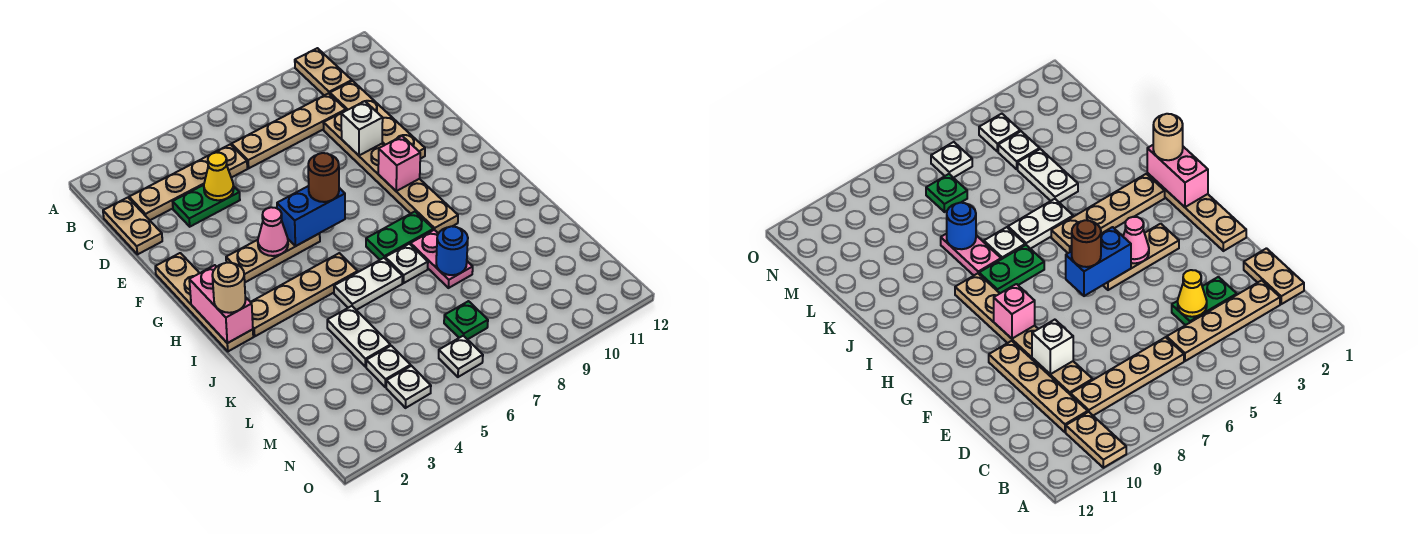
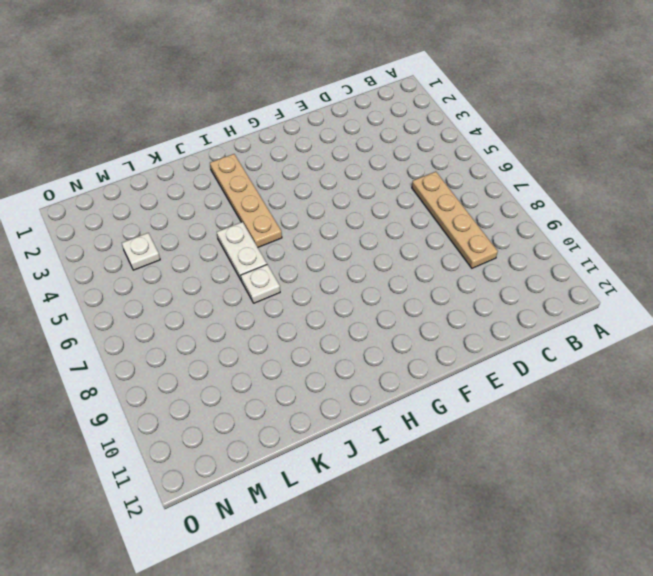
none -> tan plate A10:B10 level 1
none -> tan plate C1:D1 level 1
none -> tan plate C2:C5 level 1

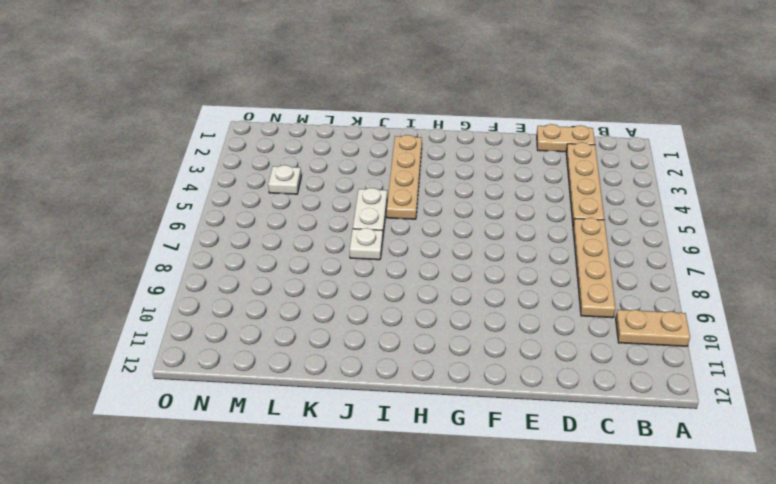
none -> tan plate C10:F10 level 1
none -> green plate D3:D4 level 1
none -> tan plate D9:I9 level 1

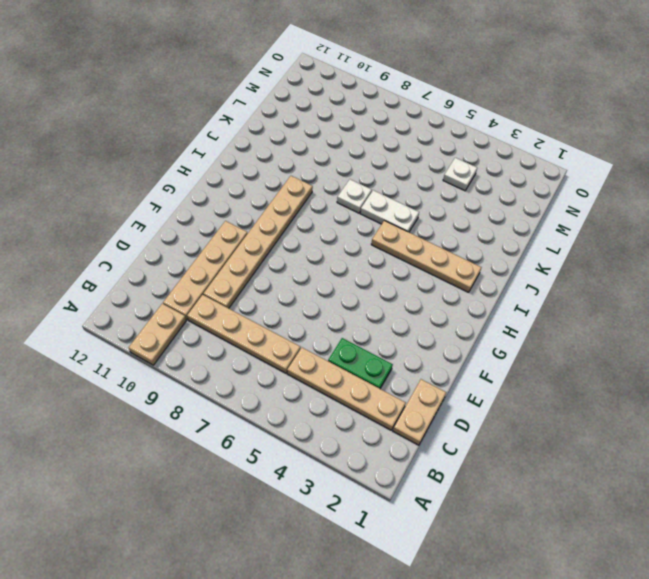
none -> tan plate F1:I1 level 1
none -> tan plate G3:G5 level 1
none -> green plate I7:I8 level 1

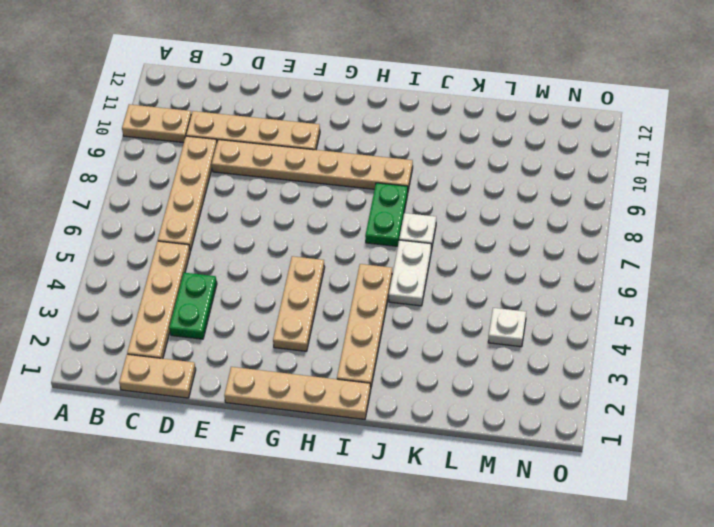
none -> pink plate J8:K8 level 1
none -> white plate K4:L4 level 1
none -> green plate M7 level 1

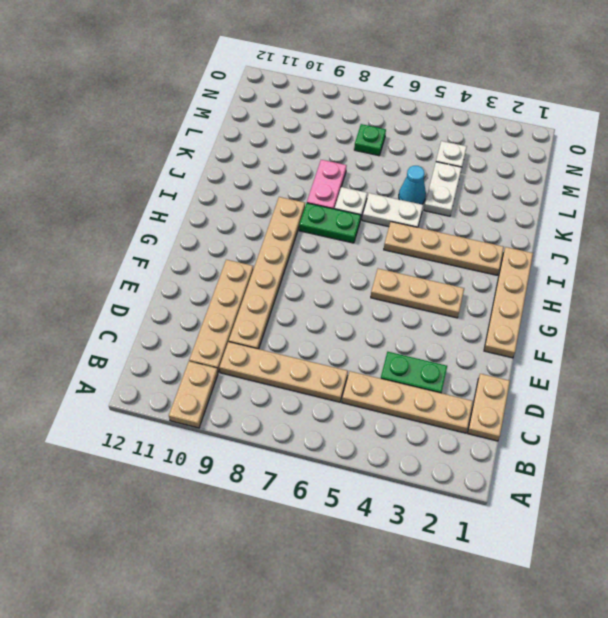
cyan cone K5 level 1 -> none
none -> white plate N4 level 1
none -> white plate N6 level 1
none -> yellow cone D4 level 2

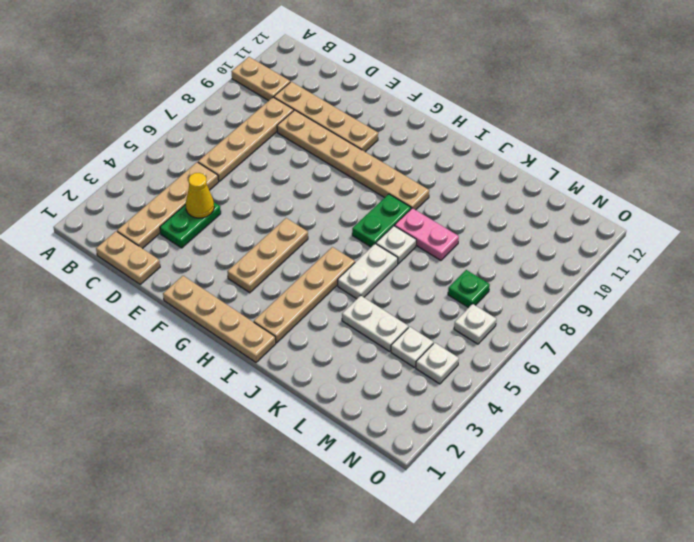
none -> white brick E9 level 2
none -> pink cone G4 level 2
none -> blue brick G5:G6 level 2

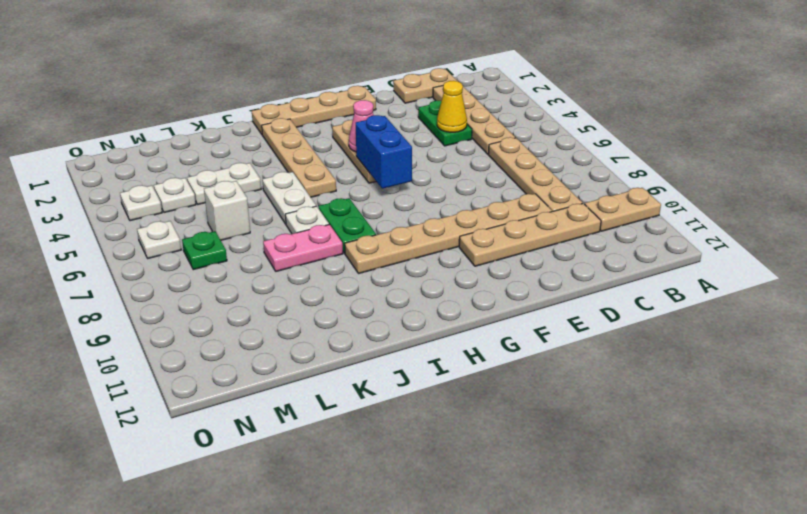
white brick L6 level 1 -> white brick E9 level 2
none -> pink brick G9 level 2
none -> pink brick H1:I1 level 2
none -> blue round brick K8 level 2

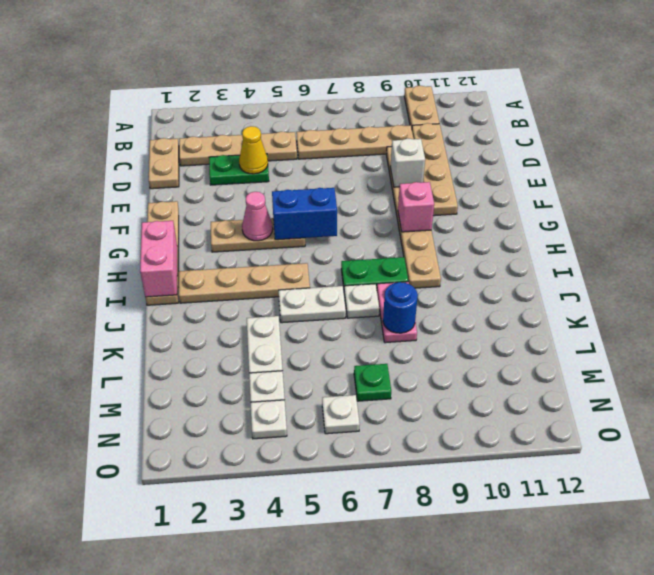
none -> brown round brick G6 level 3
none -> tan round brick I1 level 3

